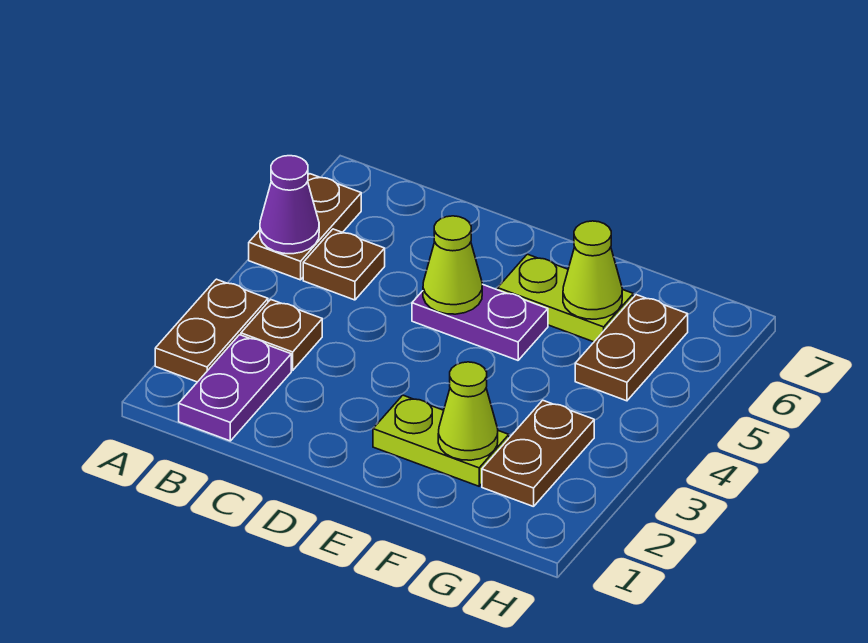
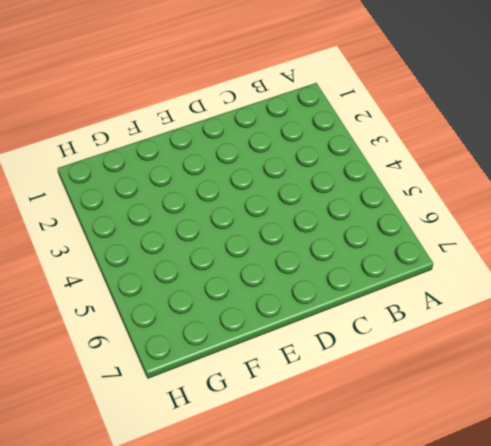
none -> brown plate A2:A3 level 1
none -> brown plate A5:A6 level 1
none -> purple plate B1:B2 level 1

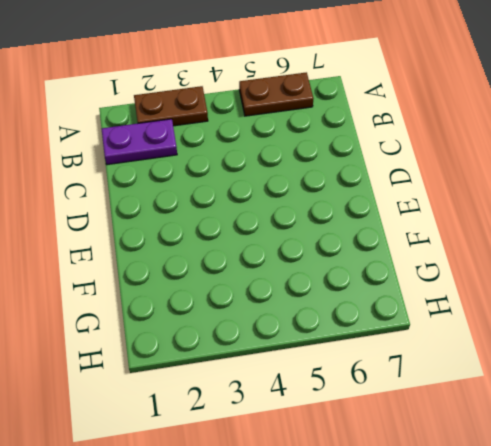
none -> brown plate B3 level 1
none -> brown plate B5 level 1
none -> purple plate D5:E5 level 1

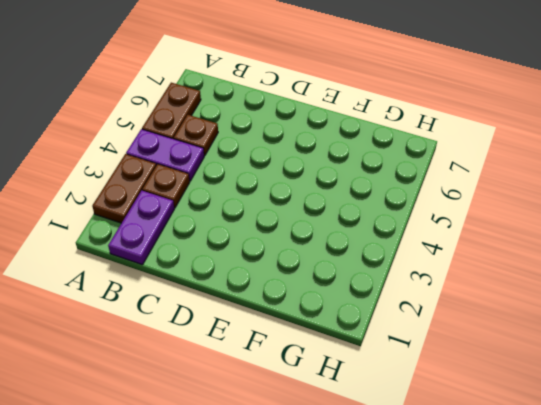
purple plate A4:B4 level 1 -> purple plate D5:E5 level 1
none -> lime plate E2:F2 level 1
none -> lime plate E6:F6 level 1
none -> brown plate G2:G3 level 1

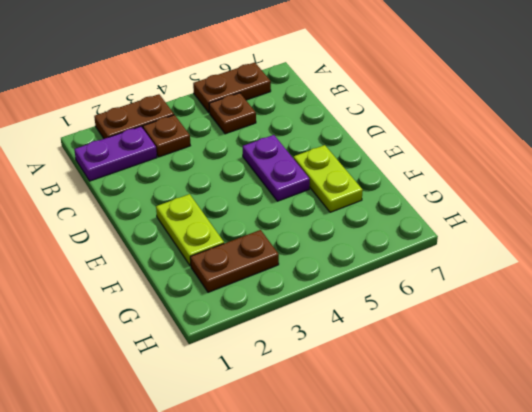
none -> brown plate G5:G6 level 1
none -> purple cone A5 level 2
none -> lime cone D5 level 2

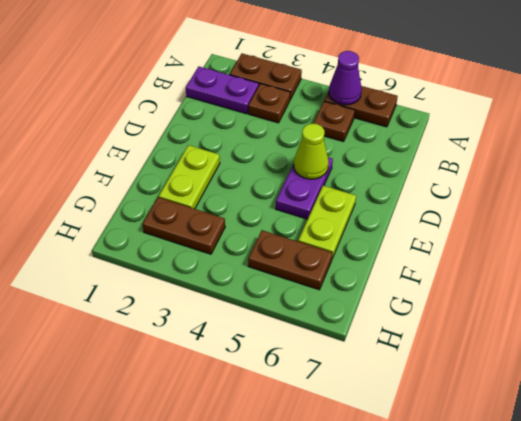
none -> lime cone F2 level 2
none -> lime cone F6 level 2

